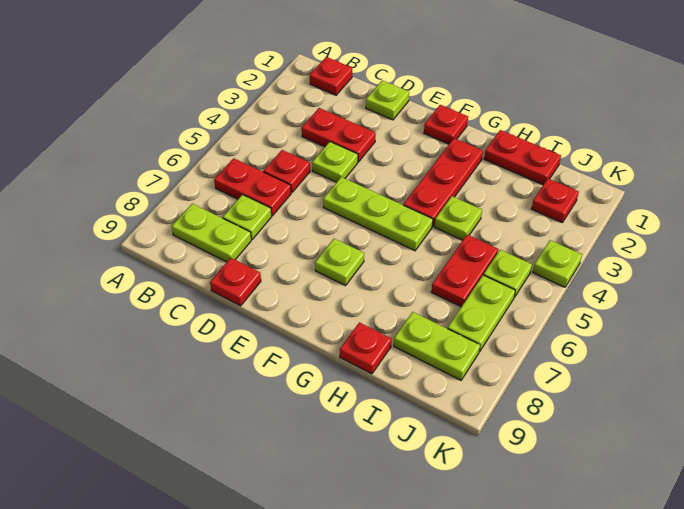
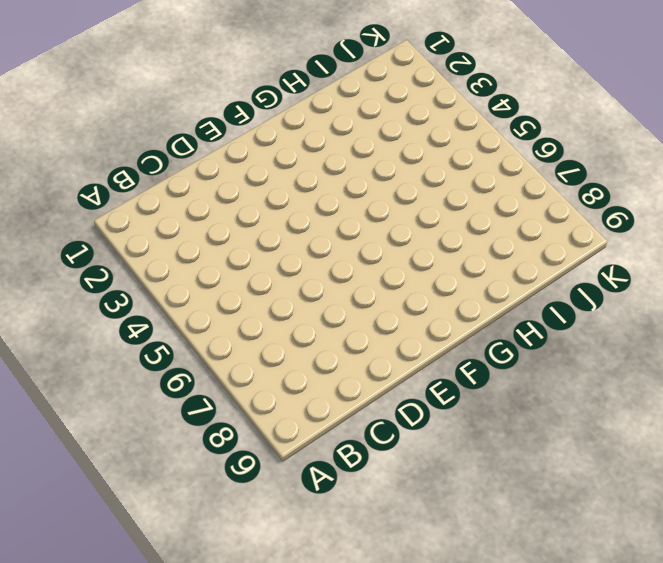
none -> red plate B1 level 1
none -> red plate B6:C6 level 1
none -> lime plate B8:C8 level 1

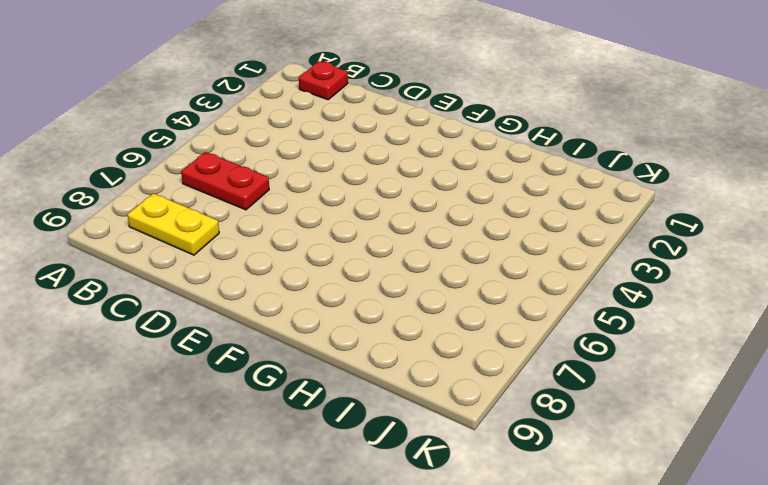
yellow plate B8:C8 level 1 -> lime plate B8:C8 level 1
none -> red plate C3:D3 level 1
none -> red plate C5 level 1
none -> lime plate C7 level 1

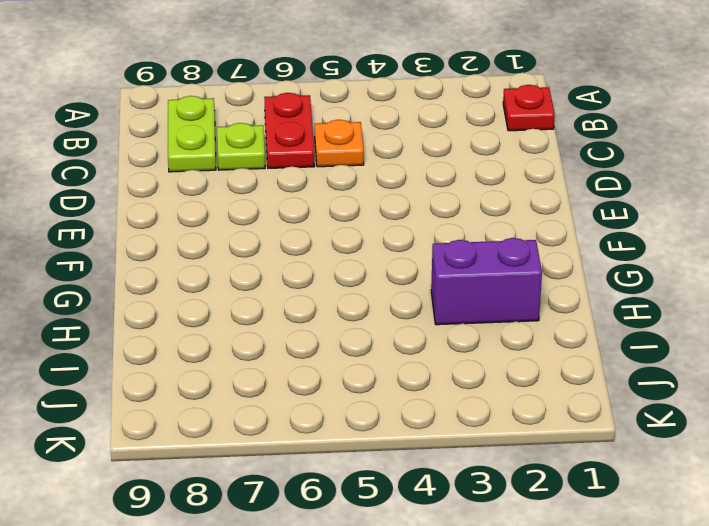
orange plate C5 level 1 -> red plate C5 level 1
purple brick H2:H3 level 1 -> none
none -> red plate C3:D3 level 1
none -> lime plate D1 level 1
none -> lime plate D4 level 1

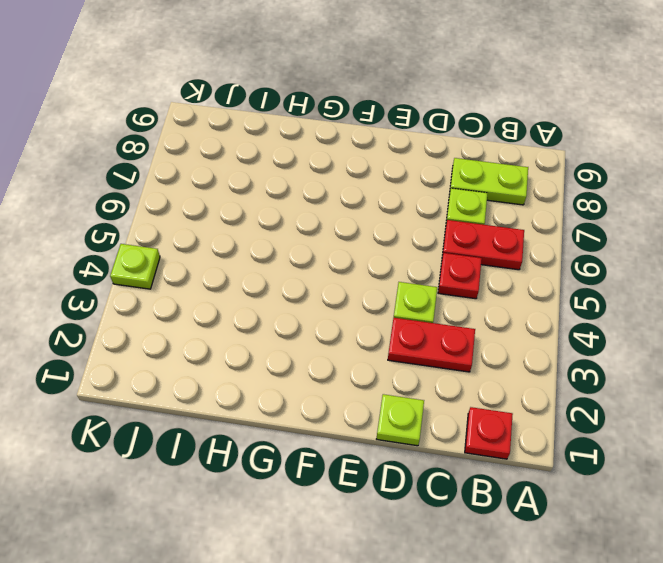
none -> red plate D9 level 1
none -> lime plate E5:G5 level 1
none -> red plate F1 level 1

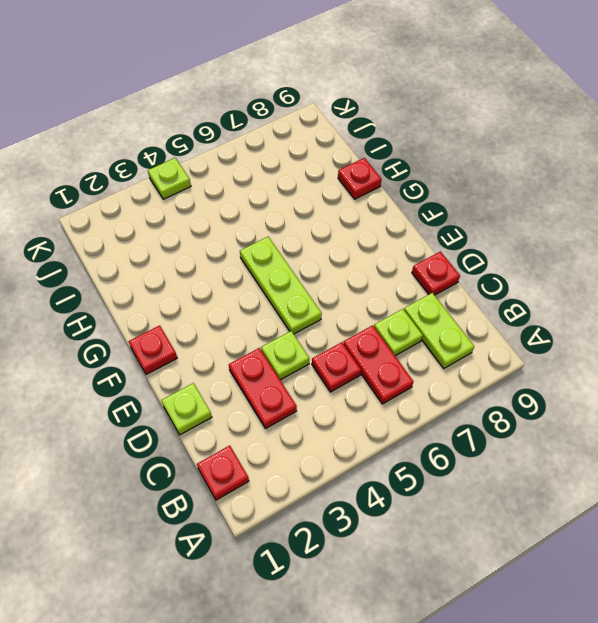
none -> lime plate F7 level 1
none -> red plate G2:G4 level 1
none -> red plate H1:I1 level 1

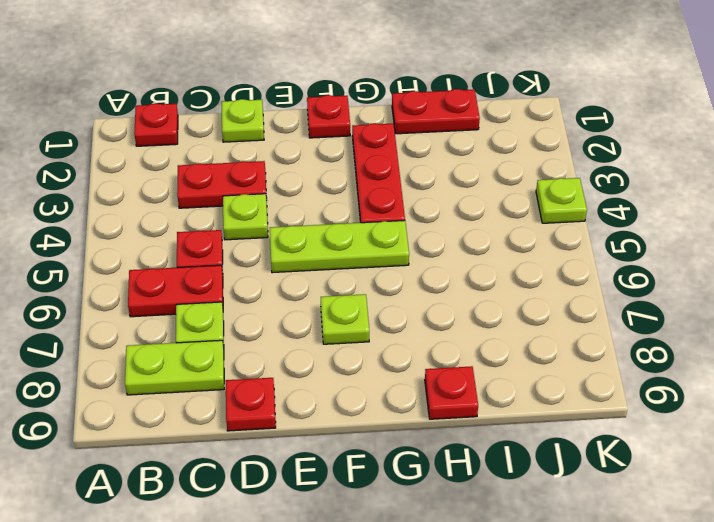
none -> lime plate H4 level 1
none -> red plate I5:I6 level 1
none -> lime plate I8:J8 level 1

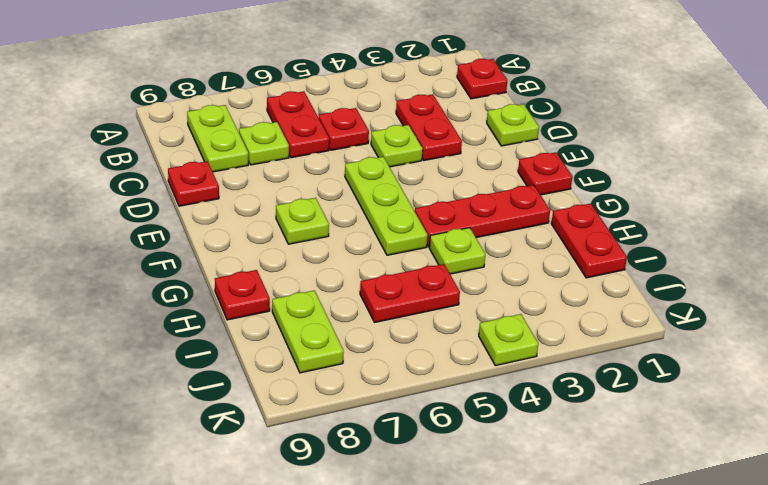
none -> red plate J2 level 1
none -> lime plate J5 level 1
none -> lime plate J6:J7 level 1

